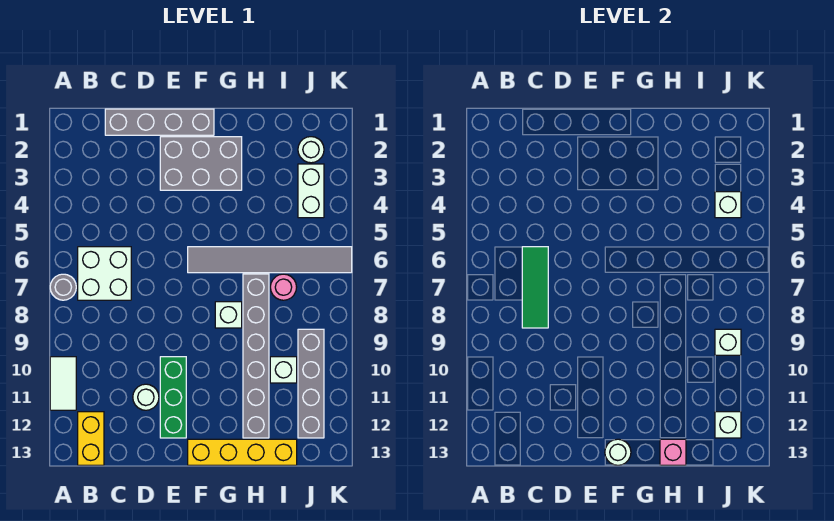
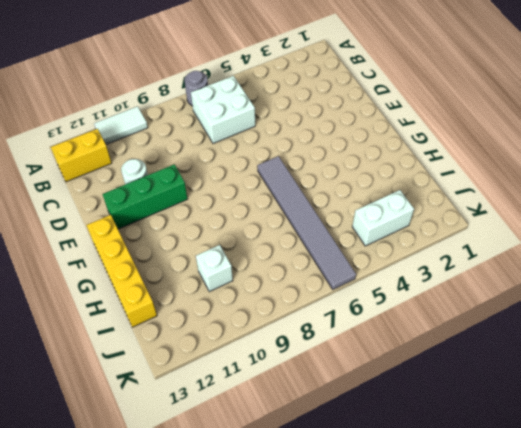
none -> grey brick C1:F1 level 1
none -> grey brick E2:G3 level 1
none -> white brick G8 level 1

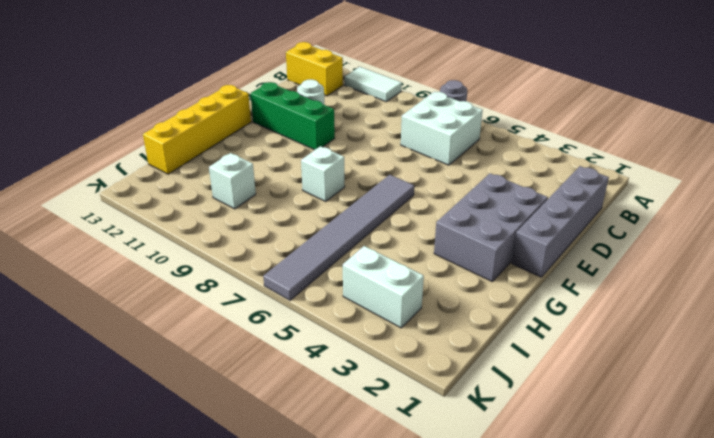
none -> grey brick H7:H12 level 1
none -> pink round brick I7 level 1
none -> white round brick J2 level 1

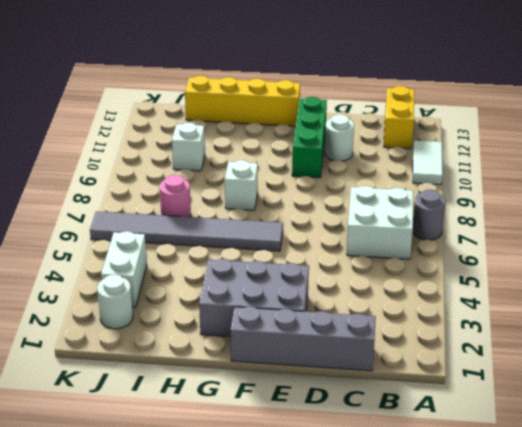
none -> grey brick H7:H12 level 1
none -> grey brick J9:J12 level 1
none -> green tile C6:C8 level 2

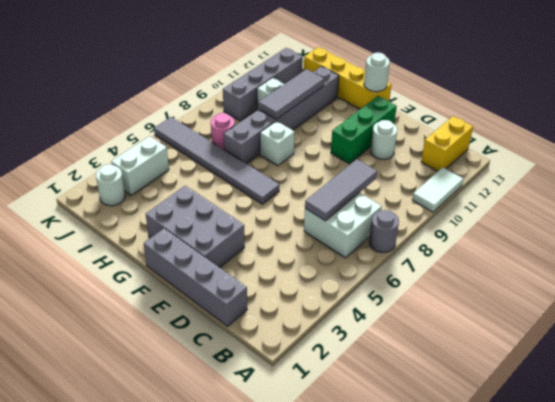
grey tile C6:C8 level 2 -> green tile C6:C8 level 2
grey tile H9:H11 level 2 -> none
none -> pink brick H13 level 2
none -> white brick J4 level 2
none -> white brick J9 level 2

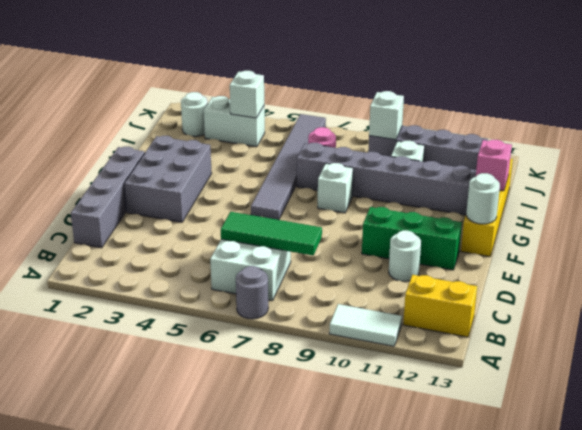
none -> white brick J12 level 2

